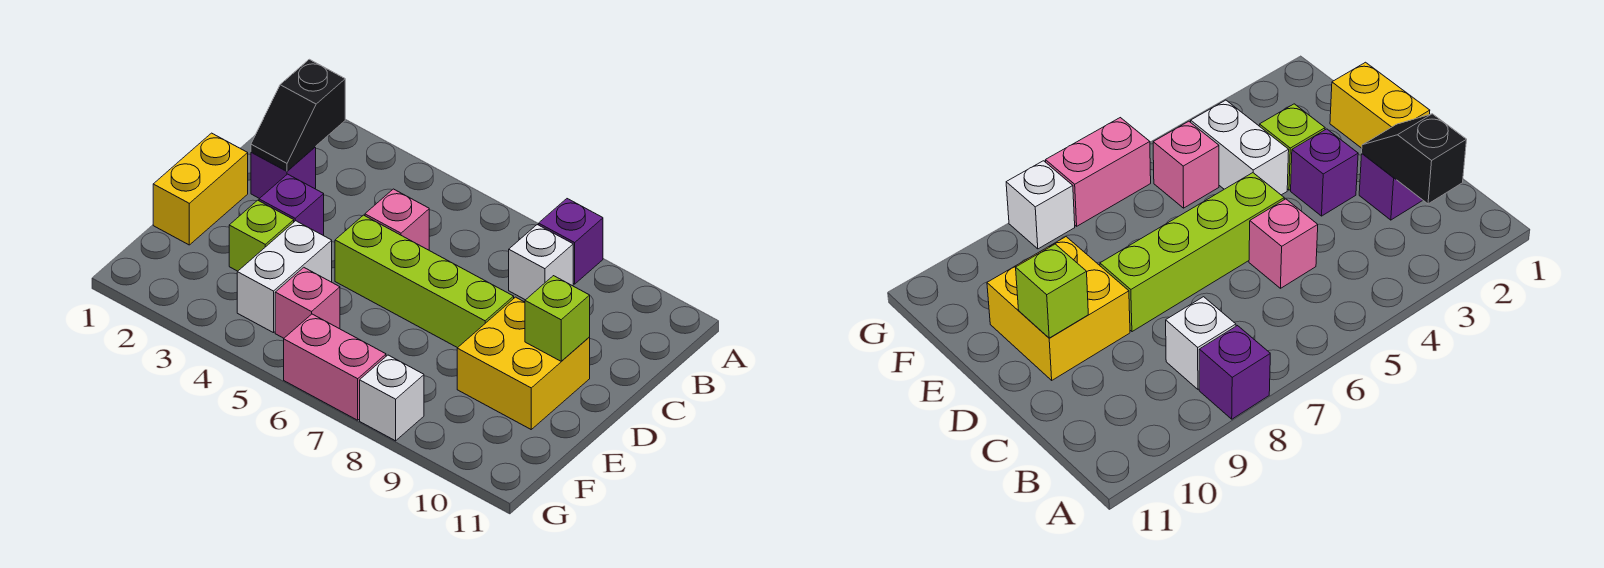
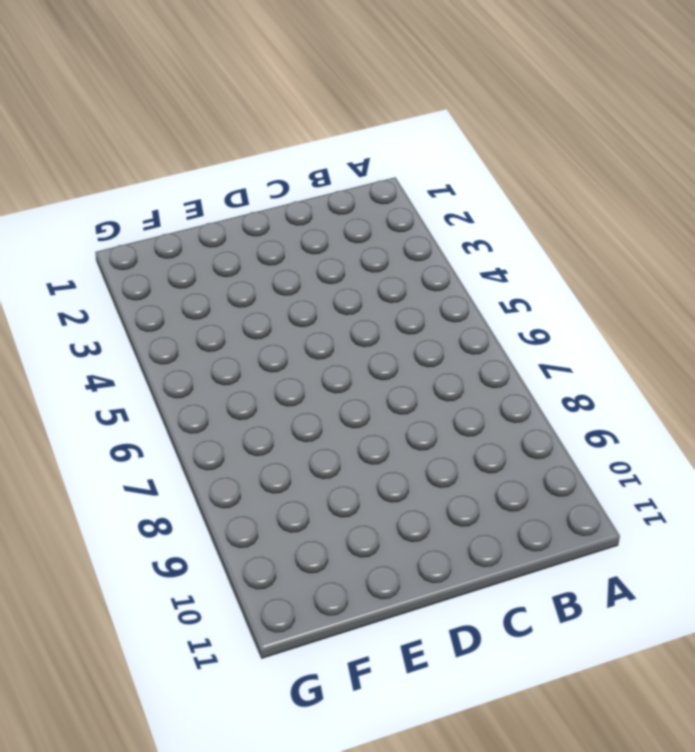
none -> purple brick A8 level 1
none -> white brick B8 level 1
none -> purple brick C2 level 1

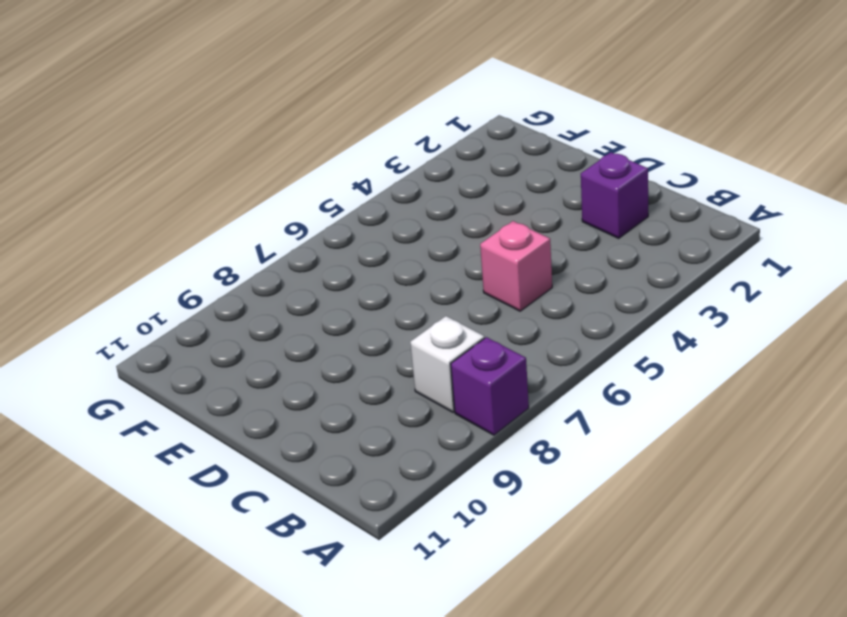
none -> yellow brick D1:E1 level 1
none -> purple brick D3 level 1
none -> lime brick D5:D8 level 1

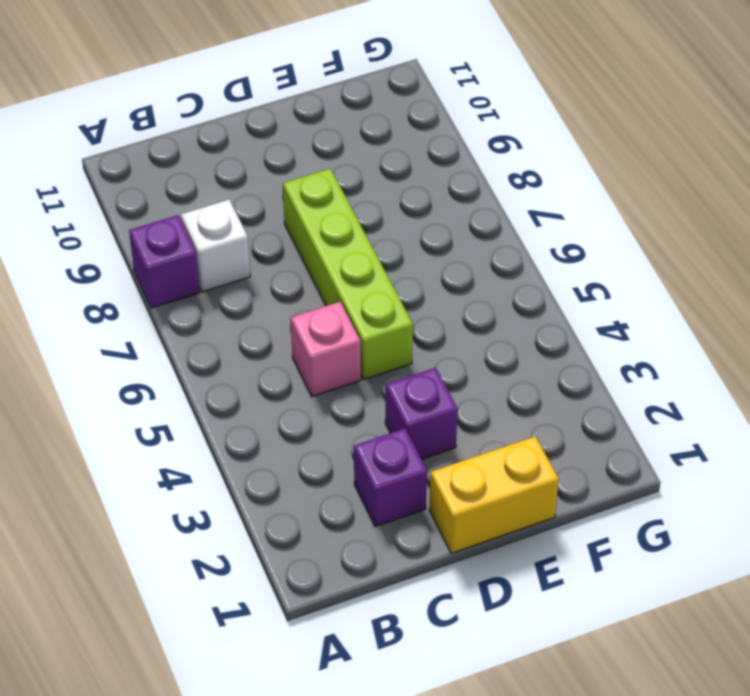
none -> yellow brick D9:E10 level 1
none -> lime brick E3 level 1
none -> white brick E4:F4 level 1

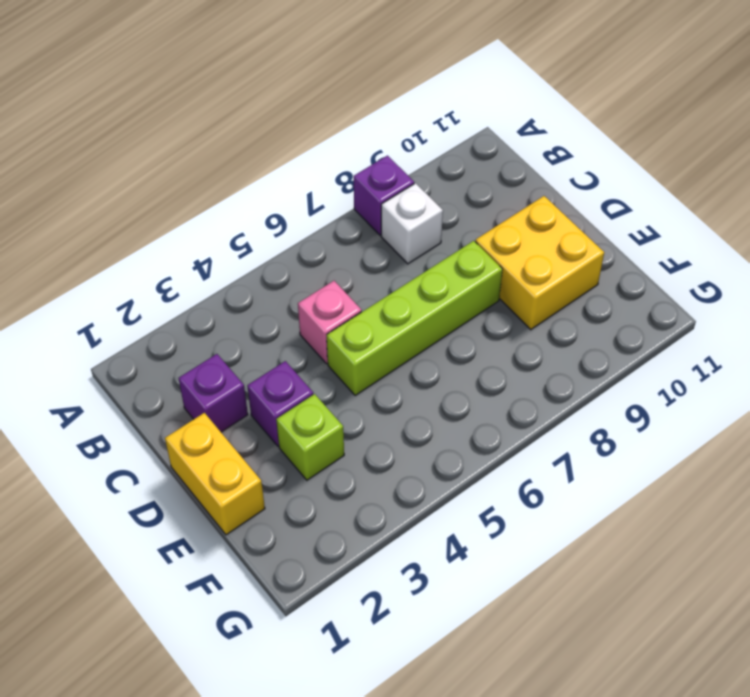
none -> white brick E4:F4 level 1
none -> pink brick F5 level 1
none -> pink brick G6:G7 level 1

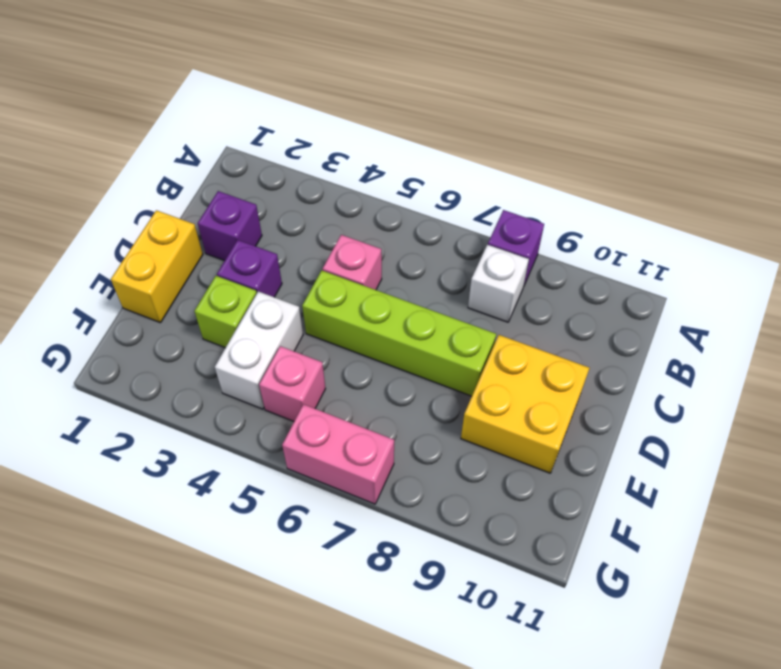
none -> white brick G8 level 1
none -> black slope B2:C2 level 2 top B
none -> lime brick D10 level 2

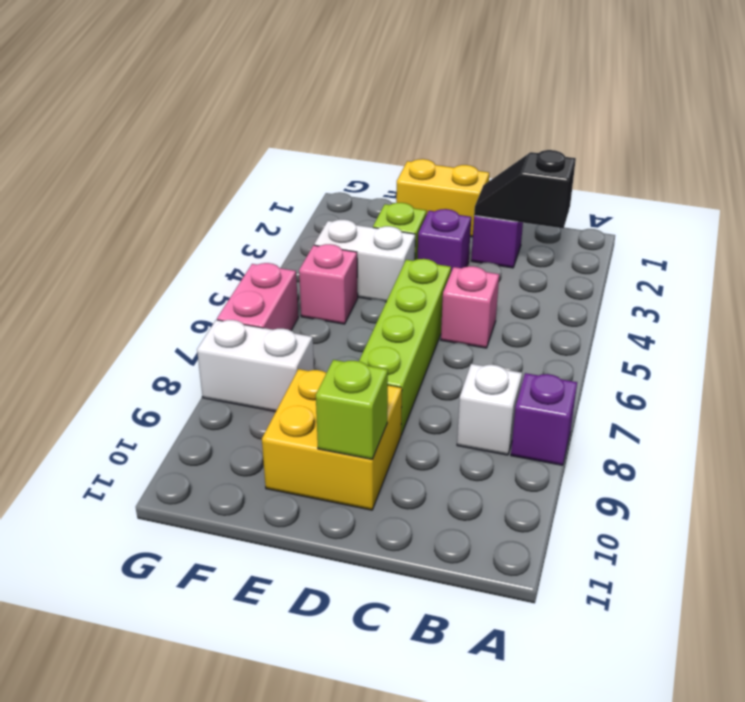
white brick F8:G8 level 1 -> white brick G8 level 1

